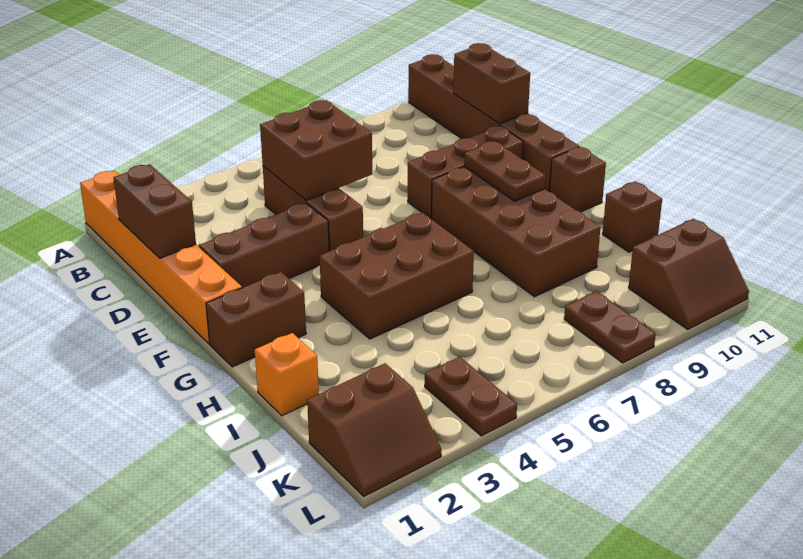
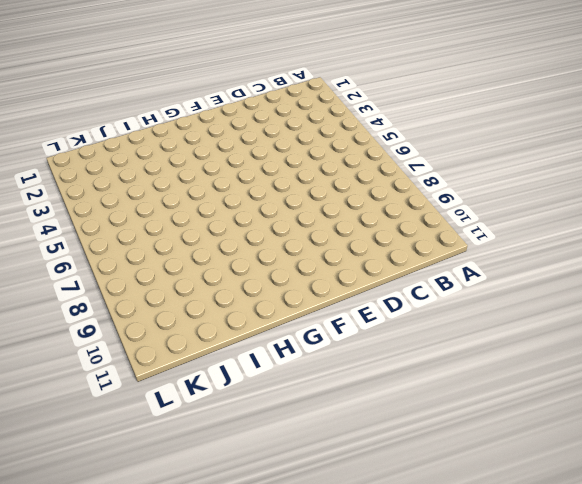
none -> orange brick A1:F1 level 1
none -> brown brick A11:F11 level 1
none -> brown brick C5:E5 level 1

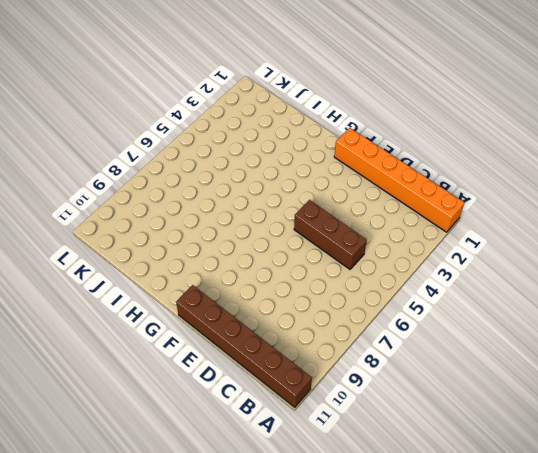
none -> brown brick E2:E4 level 1
none -> brown brick E8:E10 level 1
none -> brown brick F8:I9 level 1

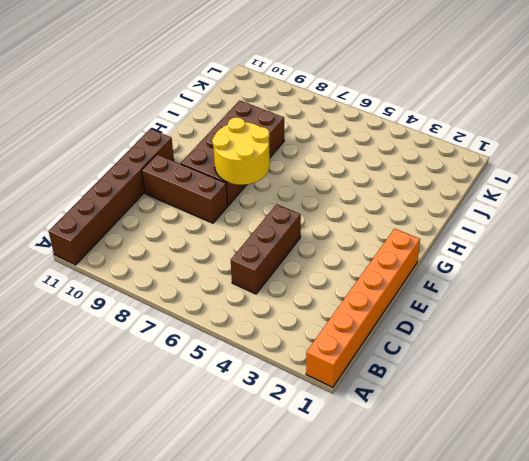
yellow round brick F7:G8 level 2 -> none
none -> brown brick E2:E4 level 1
none -> brown brick G1:G2 level 1
none -> brown brick G4:H6 level 1

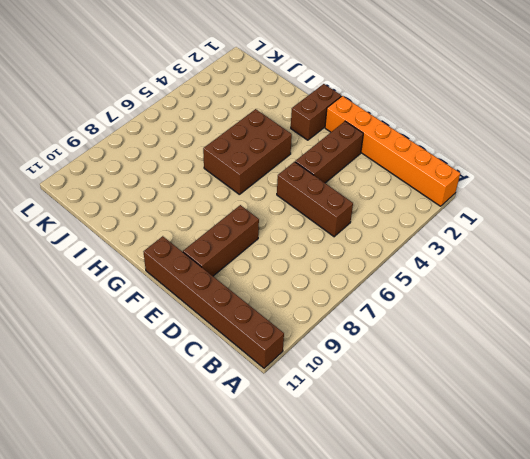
none -> brown brick F8:I9 level 1
none -> brown brick G11 level 1
none -> orange brick I1 level 1

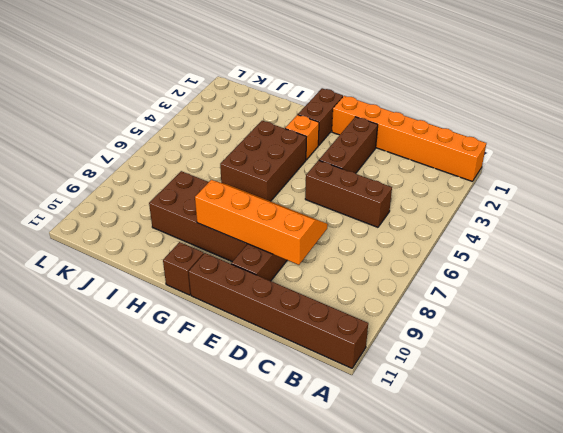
orange slope D8:G9 level 2 top 9 -> brown plate F9:G9 level 2
orange brick G3 level 1 -> orange brick I1 level 1
none -> brown brick I11 level 1
none -> brown slope K1:L2 level 1 top K
none -> brown plate K4:L4 level 1

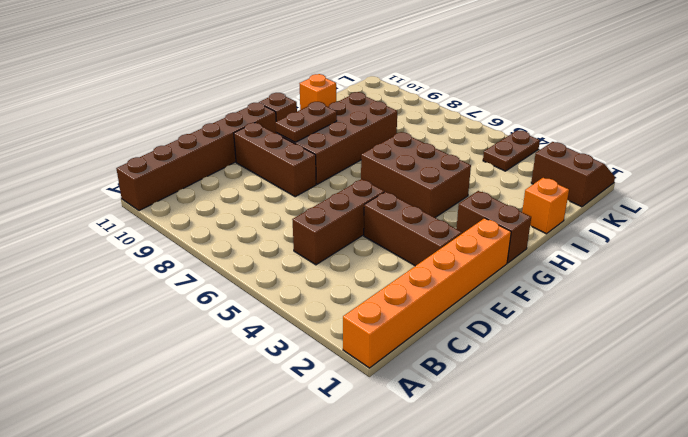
orange brick I11 level 1 -> brown brick I11 level 1
none -> brown plate K8:L8 level 1
none -> brown slope K10:L11 level 1 top K
none -> brown brick C1:D1 level 2

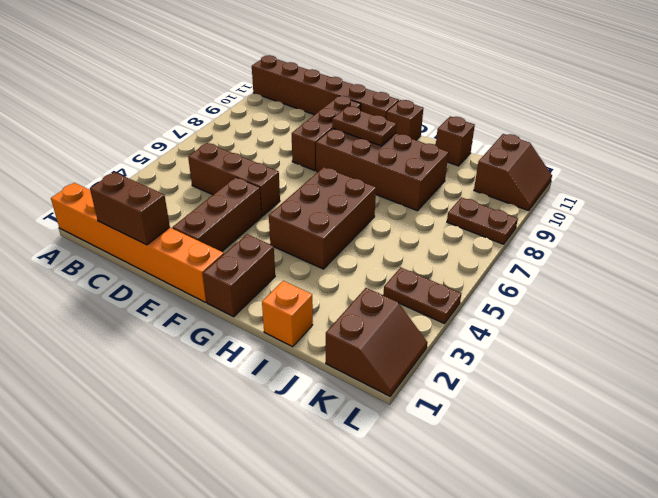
none -> brown brick C5:D6 level 2
none -> brown brick C11:D11 level 2

